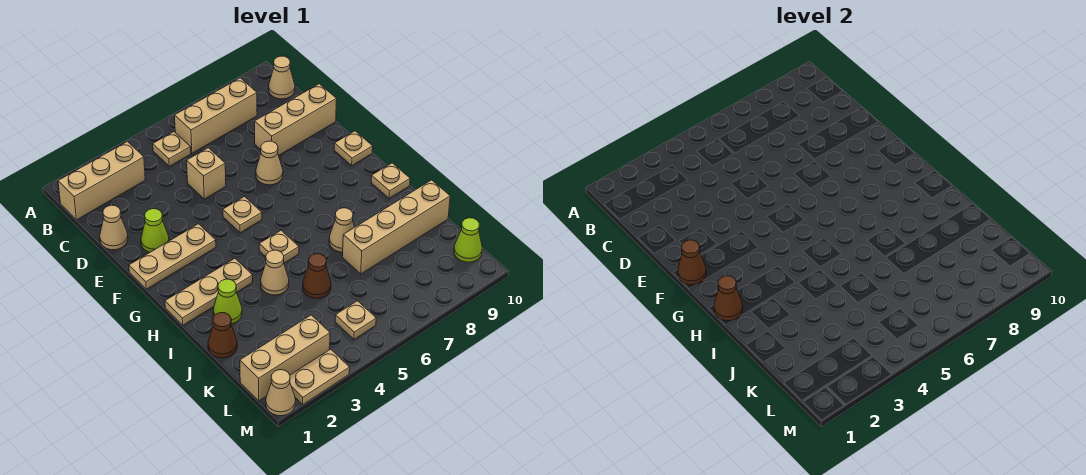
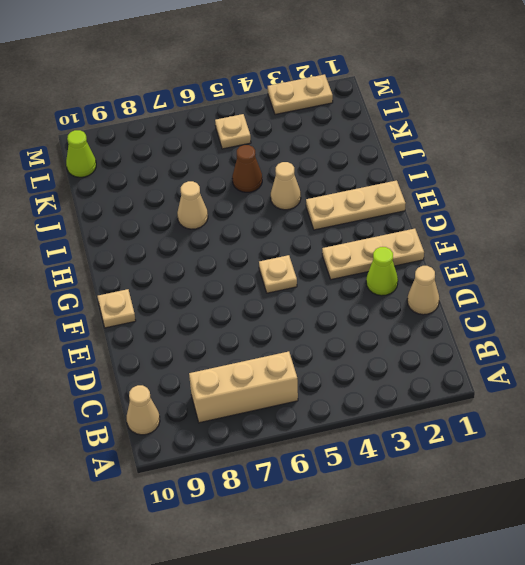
none -> tan brick B1:B3 level 1
none -> tan plate B5 level 1
none -> tan brick D5 level 1

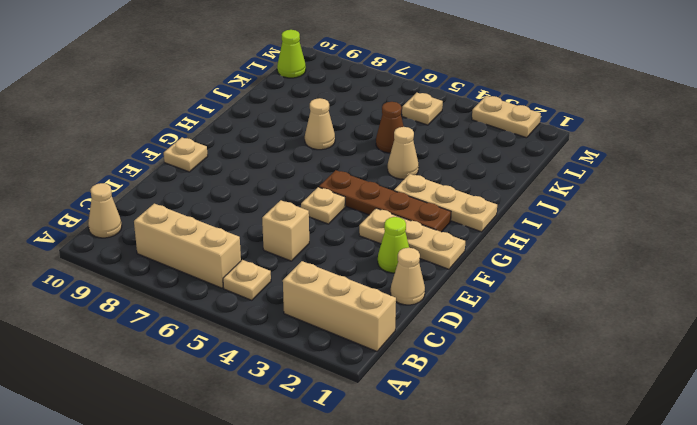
brown plate G2:G5 level 1 -> none
none -> tan brick D8:D10 level 1
none -> tan cone E7 level 1
none -> tan plate H5 level 1

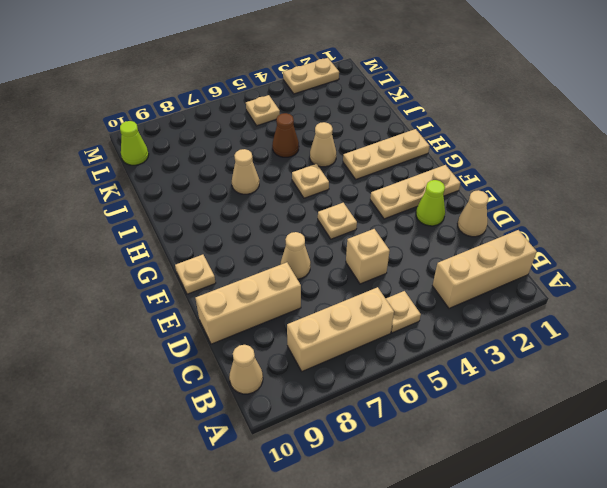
none -> tan plate H10 level 1
none -> lime cone I2 level 1
none -> brown cone J1 level 1

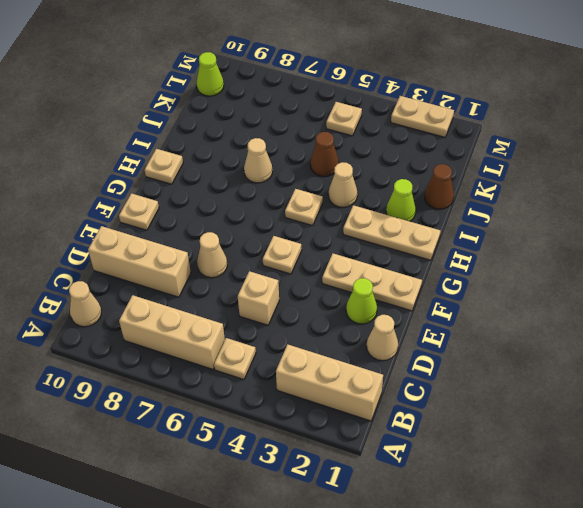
none -> tan brick J7:J10 level 1
none -> tan brick L1:L3 level 1
none -> tan cone M1 level 1

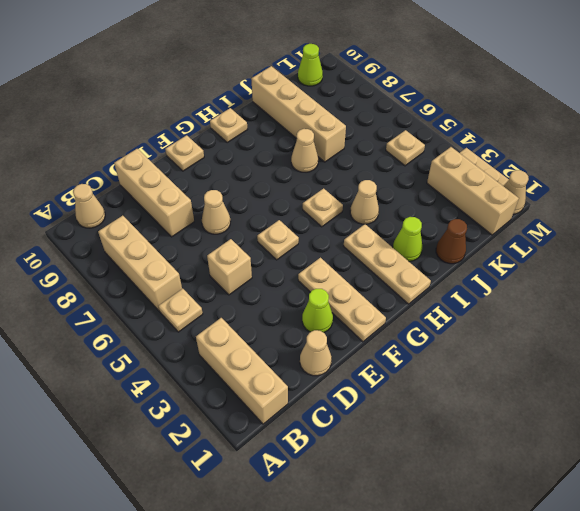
none -> brown cone J5 level 1
none -> brown cone F1 level 2
none -> brown cone H1 level 2

